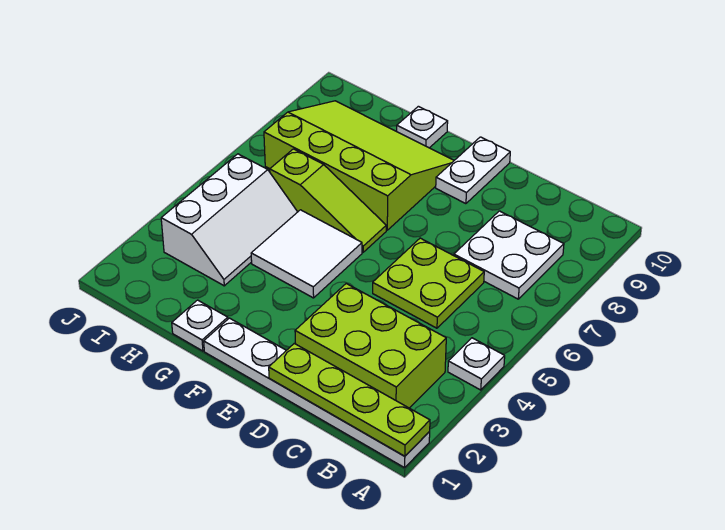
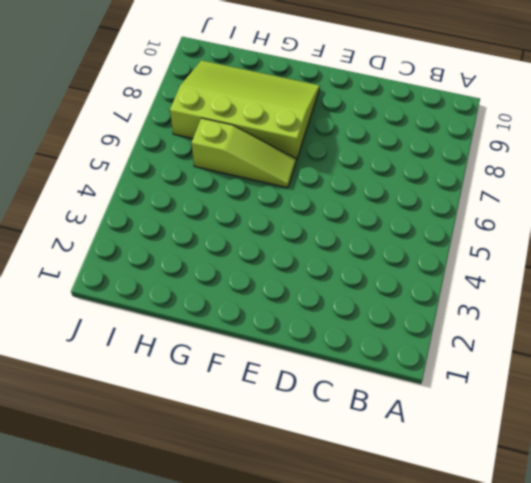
none -> white plate A1:F1 level 1
none -> white plate A4 level 1
none -> lime brick B2:D3 level 1

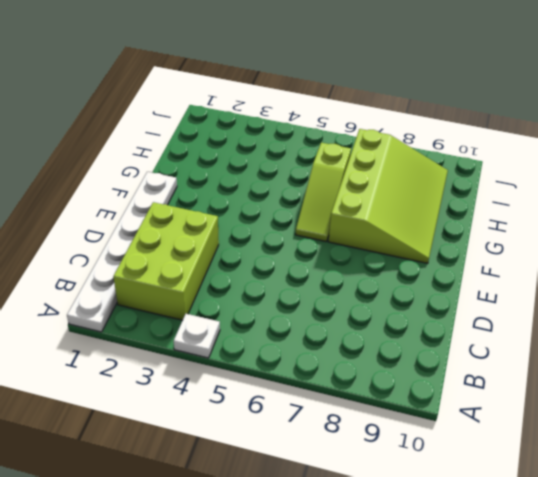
none -> white plate B7:C8 level 1
none -> lime plate C5:D6 level 1
none -> white plate E9:E10 level 1

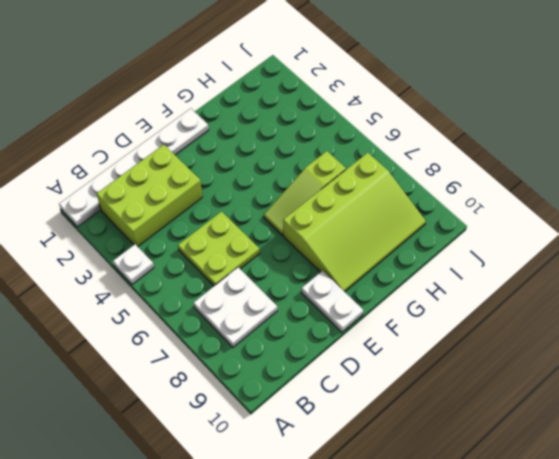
none -> white tile F4:G5 level 1
none -> white plate G1 level 1
none -> white plate G10 level 1

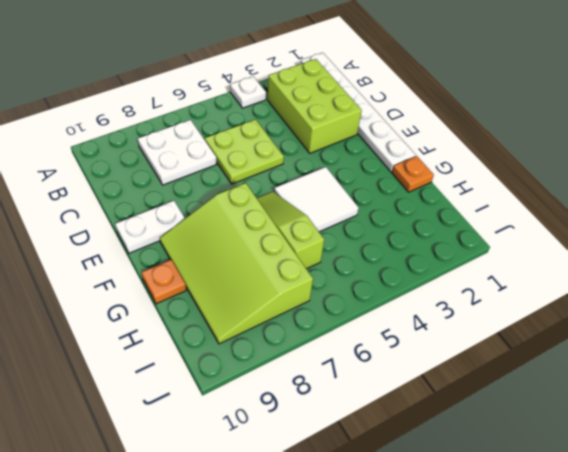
orange plate G1 level 1 -> white plate G1 level 1
orange plate G10 level 1 -> white plate G10 level 1
none -> white slope H3:I5 level 1 top I
none -> lime plate A1:D1 level 2

